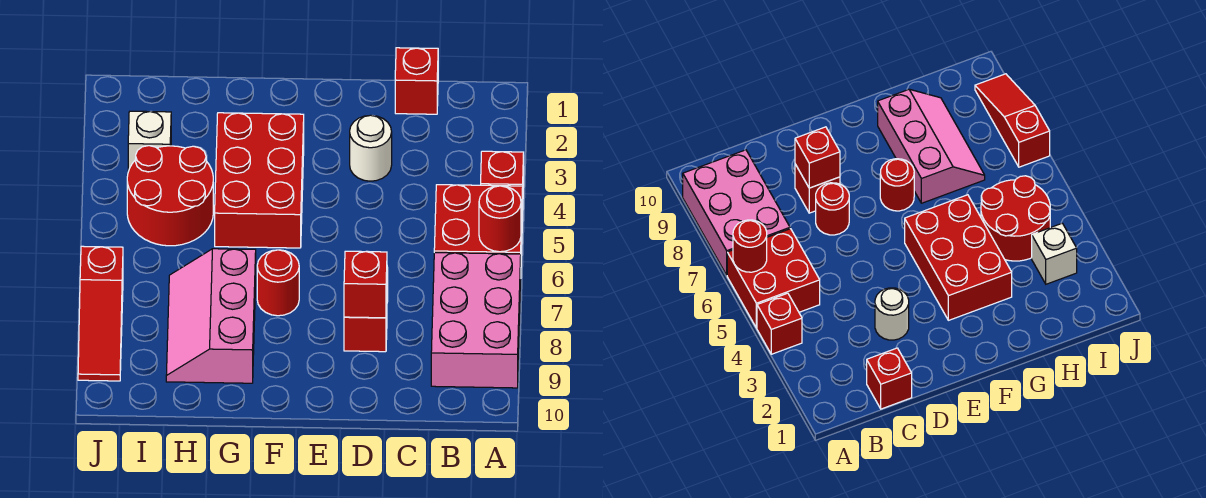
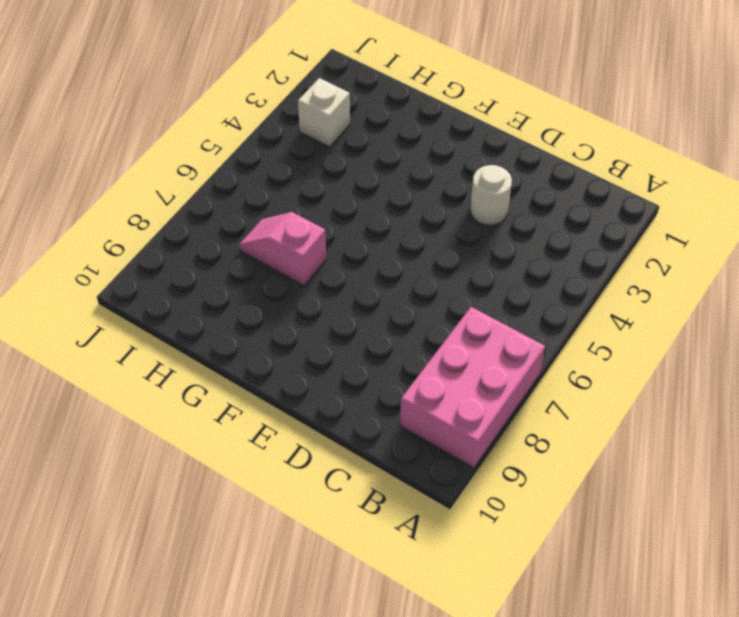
pink slope G7:H7 level 1 top G -> pink slope G7:H9 level 1 top G
none -> red brick A4 level 1
none -> red brick A5:B6 level 1
none -> red brick C1 level 1

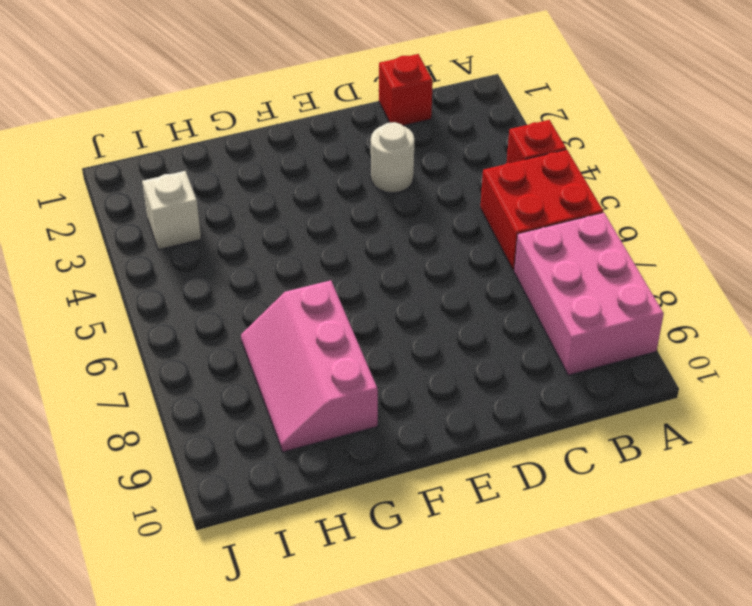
none -> red round brick D7 level 1
none -> red brick D8 level 1
none -> red brick F3:G5 level 1

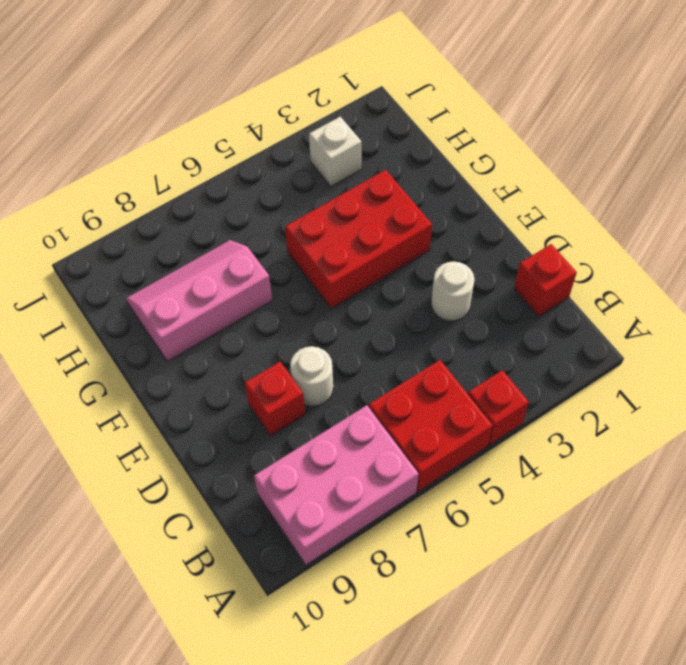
white round brick D7 level 1 -> red round brick D7 level 1
none -> red round brick F7 level 1
none -> red round brick H4:I5 level 1
none -> red slope J7:J9 level 1 top 7

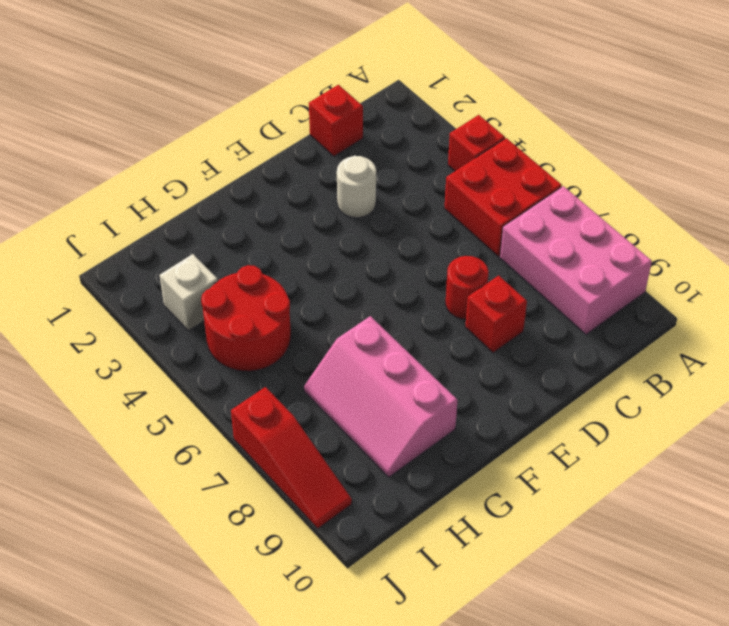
none -> red brick F3:G5 level 1
none -> red round brick F7 level 1
none -> red round brick A6 level 2

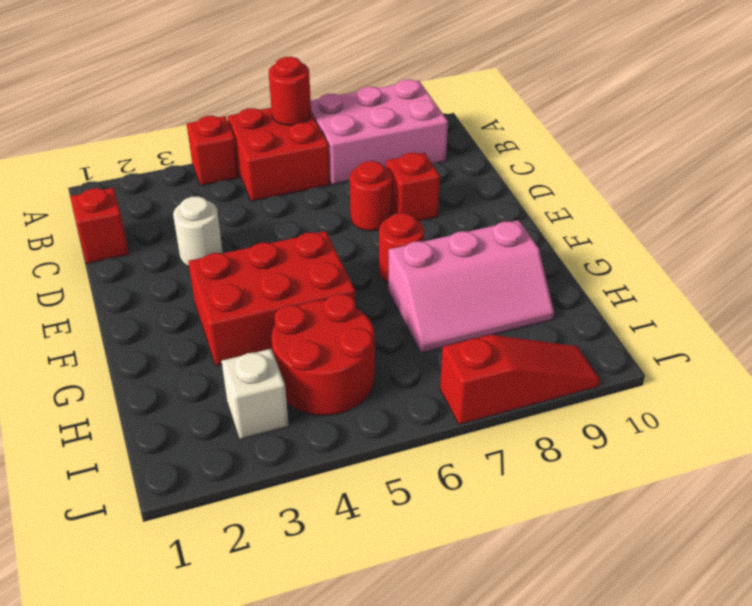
none -> red brick D8 level 2

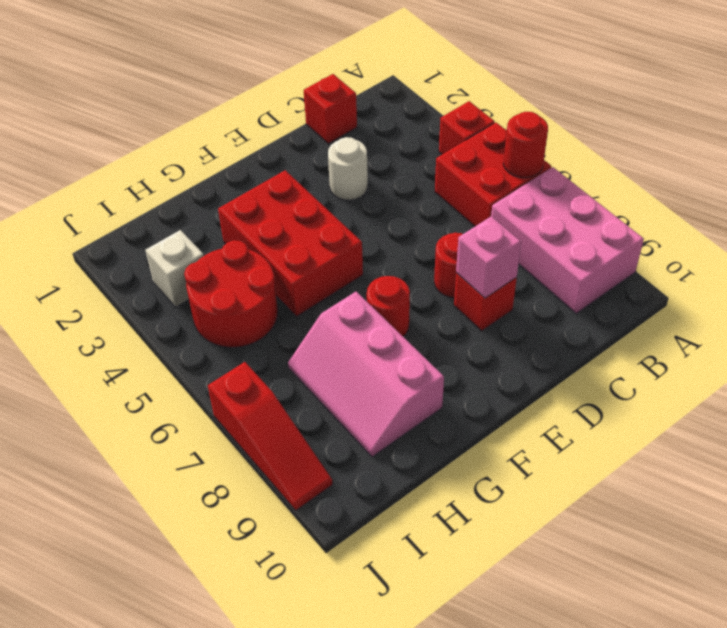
pink brick D8 level 2 -> red brick D8 level 2

